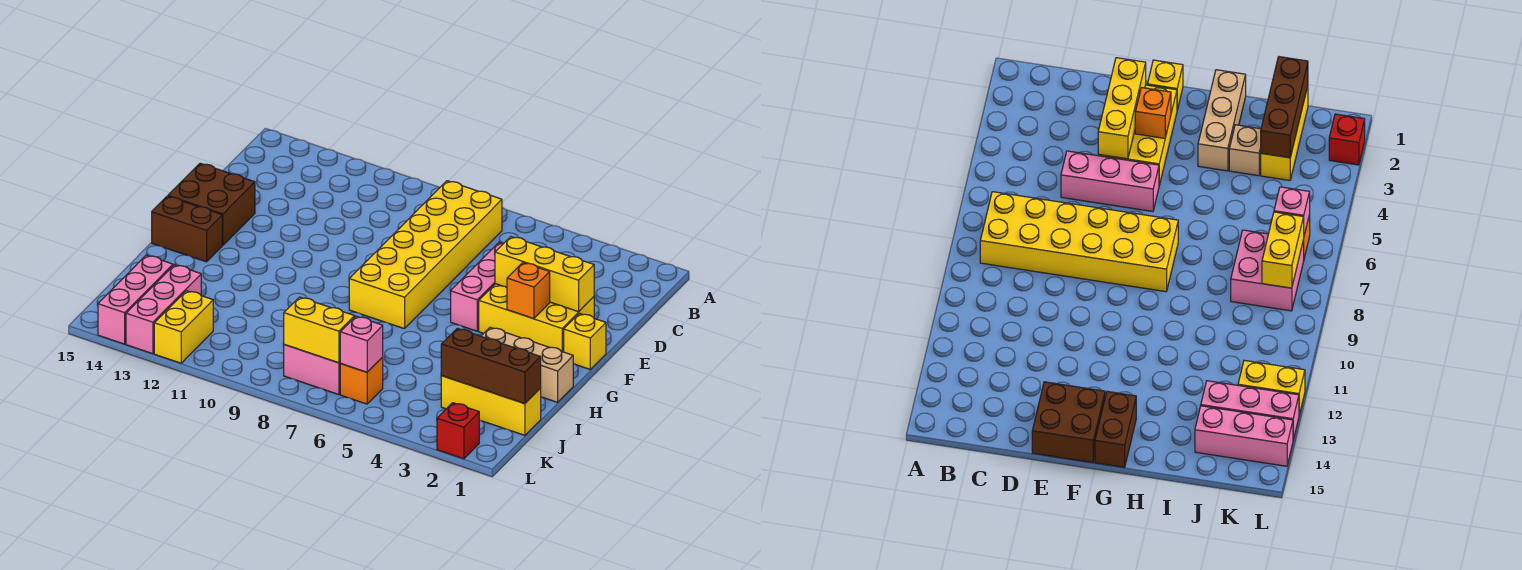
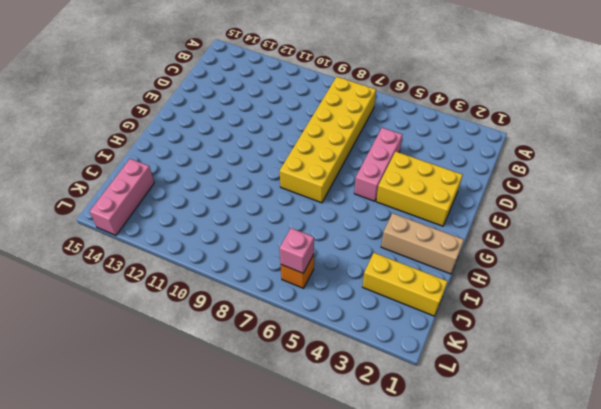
none -> brown brick E14:F15 level 1
none -> yellow brick F1 level 1
none -> brown brick G14:G15 level 1

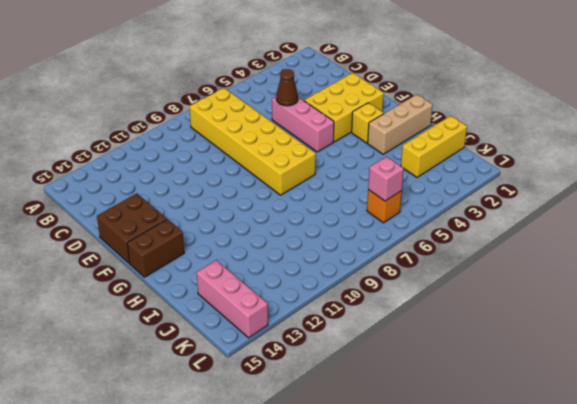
brown cone D5 level 2 -> none
yellow brick G3 level 1 -> yellow brick F1 level 1
none -> tan brick I3 level 1
none -> pink brick J7:K8 level 1
none -> pink brick J13:L13 level 1

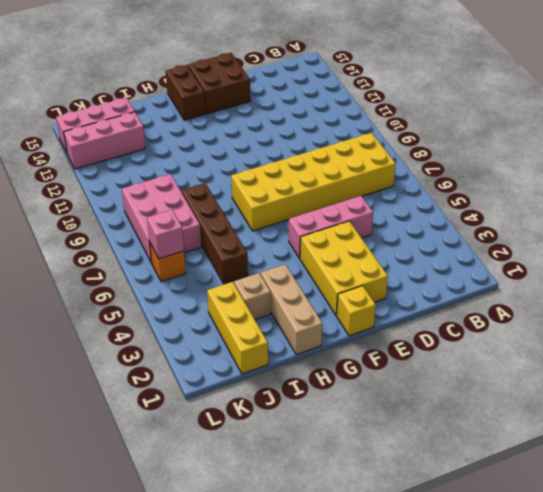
brown brick I5:I8 level 1 -> none
pink brick J7:K9 level 1 -> pink brick J7:K8 level 1
none -> yellow brick K12:L12 level 1
none -> red brick L2 level 1
none -> yellow brick E2:E4 level 2

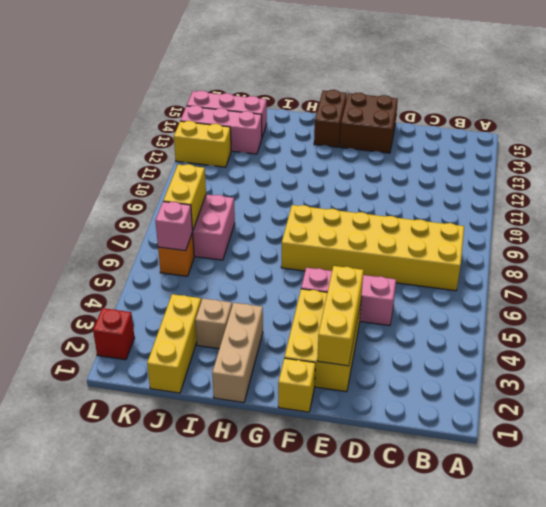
none -> orange brick F3 level 2
none -> brown brick J1:J3 level 2

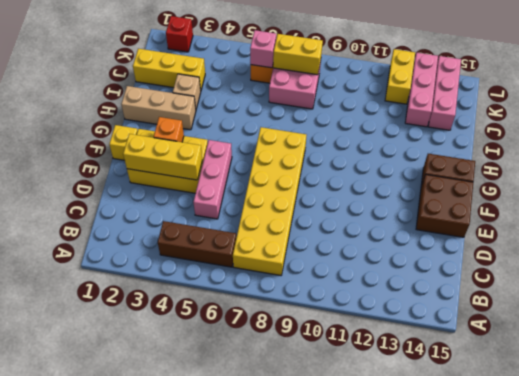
brown brick B4:B6 level 1 -> brown brick J1:J3 level 2

